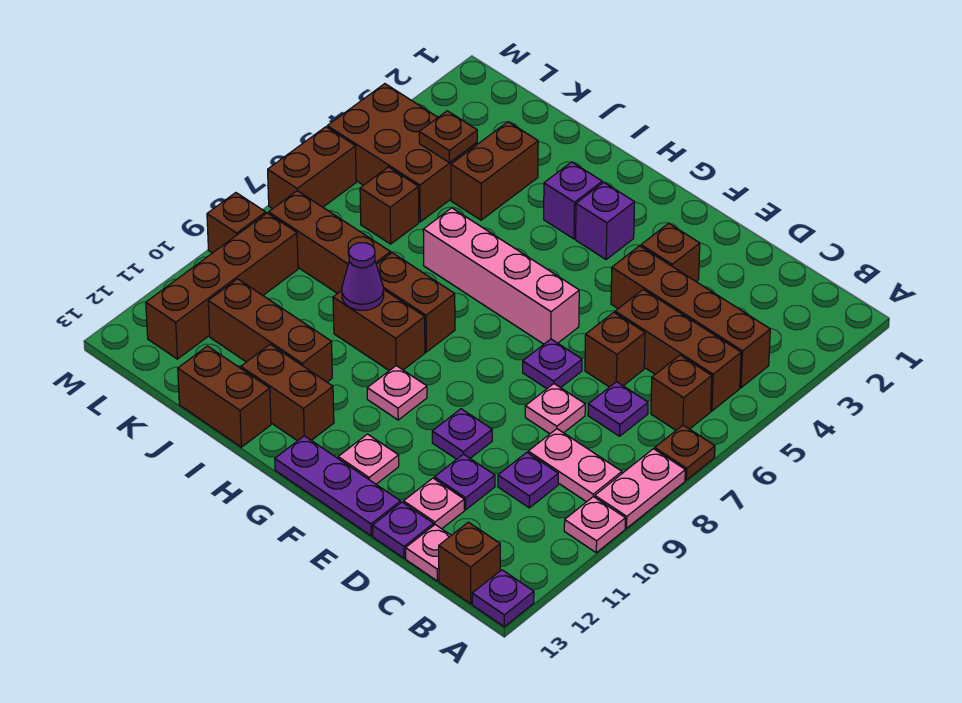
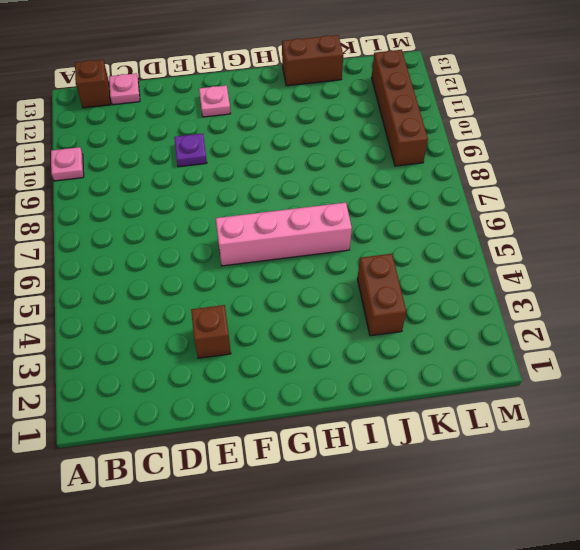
none -> brown plate A7 level 1
none -> pink plate A8:A9 level 1
none -> purple plate A13 level 1
none -> brown brick B4:E4 level 1

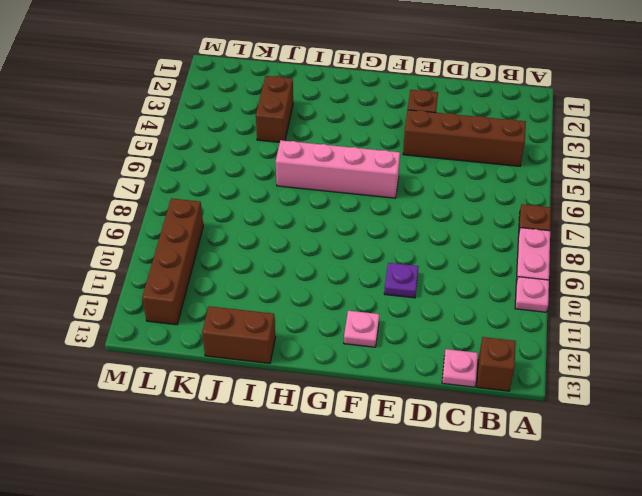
none -> purple plate A13 level 1
none -> brown brick B5:D5 level 1
none -> brown brick B6 level 1
none -> pink plate B9:C9 level 1

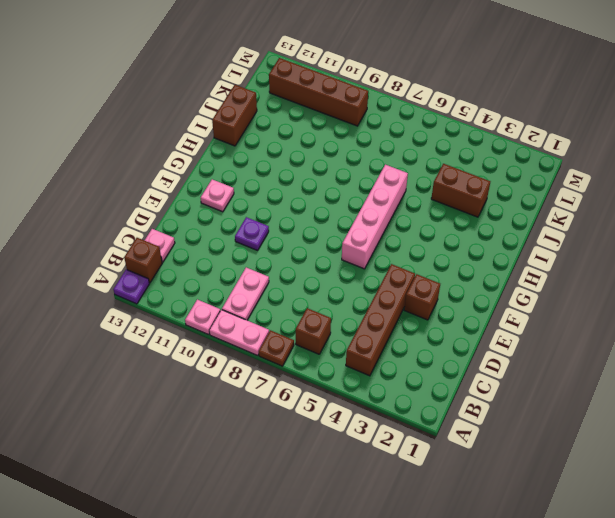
none -> brown brick B5:D5 level 1
none -> purple plate C7 level 1
none -> purple plate C10 level 1
none -> brown brick D6 level 1

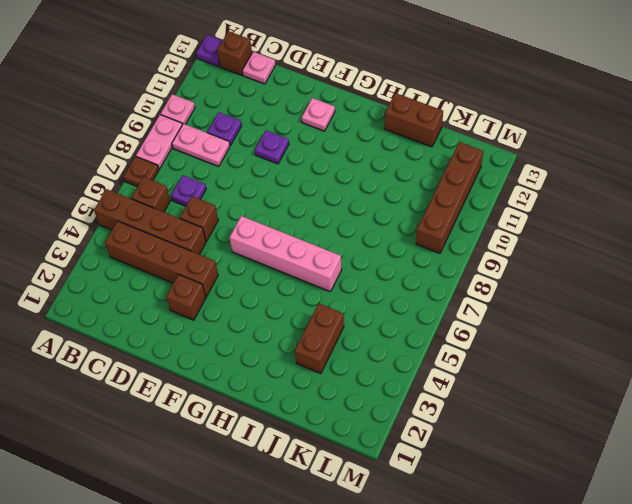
brown brick A5:D5 level 1 -> brown brick B5:D5 level 1
none -> pink plate D8 level 1
none -> purple plate D11 level 1
none -> pink plate D12 level 1
none -> purple plate D13 level 1

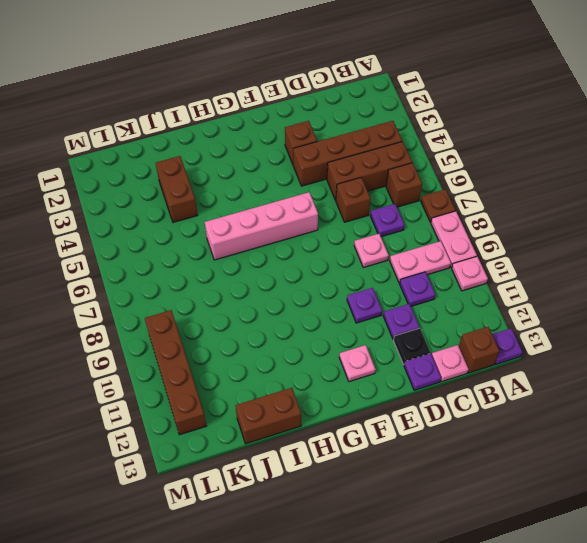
black plate D12 level 1 -> pink plate D12 level 1
none -> purple plate E7 level 1
none -> purple plate E13:G13 level 1
none -> purple brick G3 level 1
none -> pink plate G10 level 1

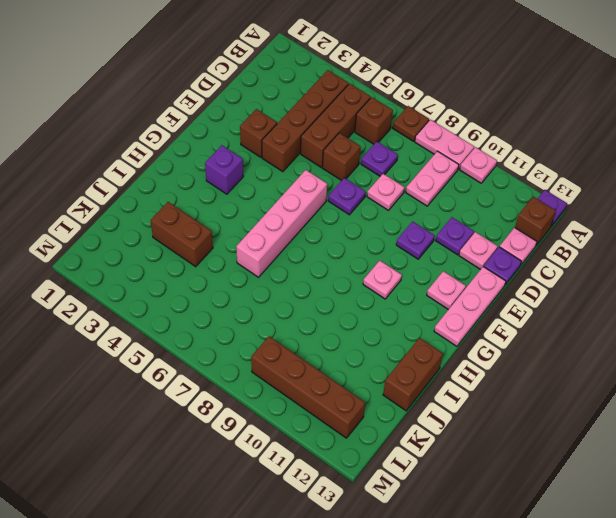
pink plate E13:G13 level 1 -> purple plate E13:G13 level 1
none -> purple plate C10 level 1
none -> purple brick H3 level 1
none -> brown brick H8:I8 level 1
none -> brown brick H9:I9 level 1

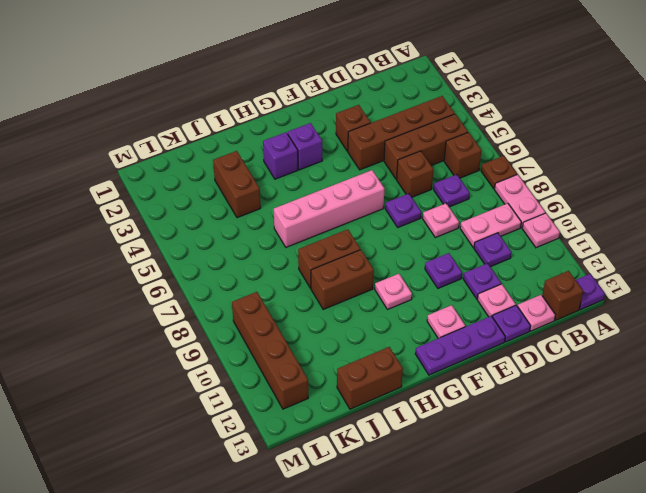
none -> brown brick H12:I12 level 1
none -> brown brick I11:K11 level 1
none -> brown brick J8:L8 level 1
none -> brown brick K4:M5 level 1

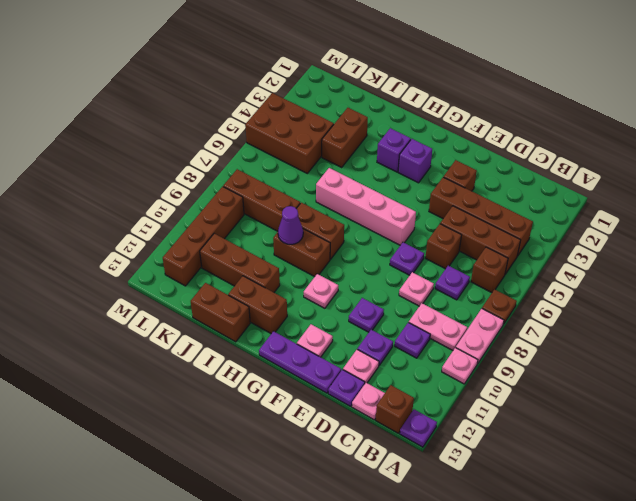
none -> brown brick K6 level 1
none -> brown brick M6:M7 level 1
none -> brown brick M9 level 1
none -> brown plate K4 level 2

